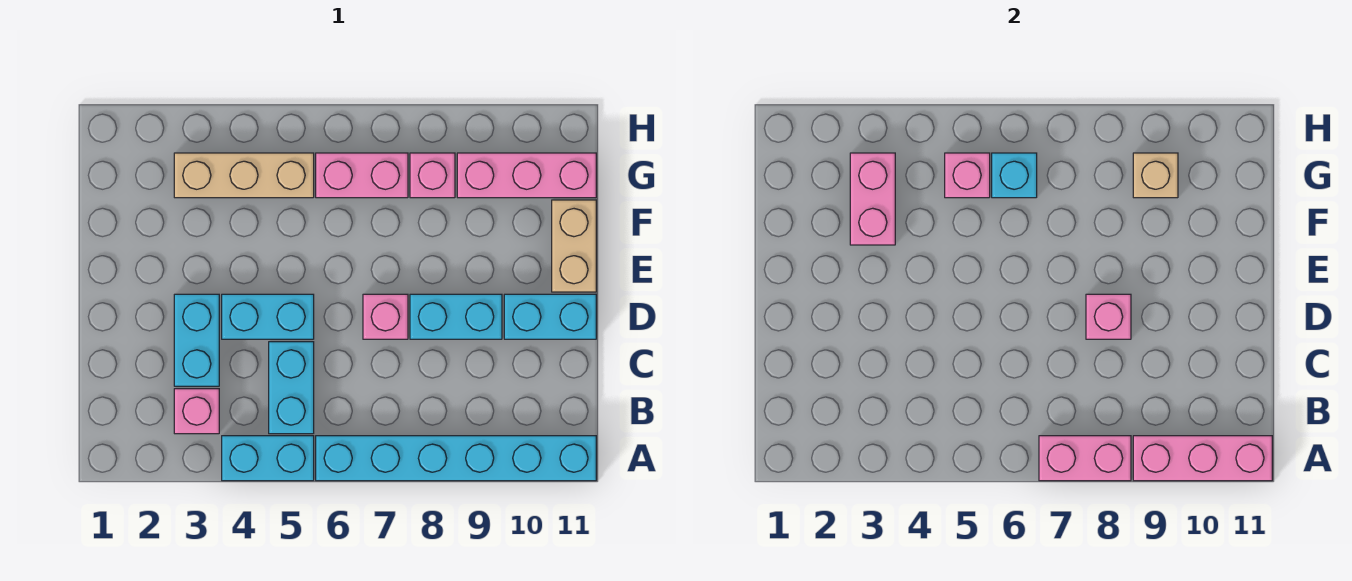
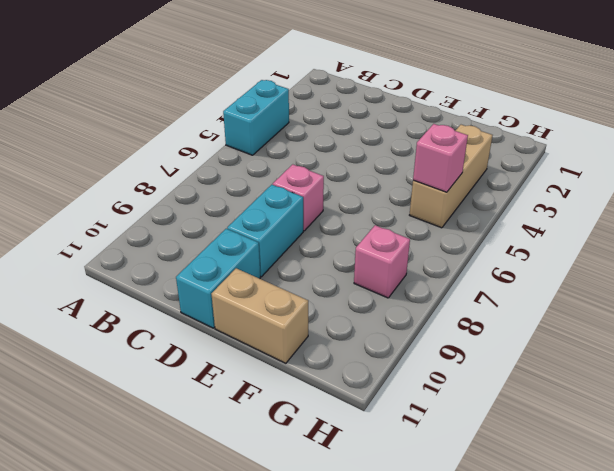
none -> cyan brick A6:A11 level 1
none -> pink brick B3 level 1
none -> cyan brick B5:C5 level 1

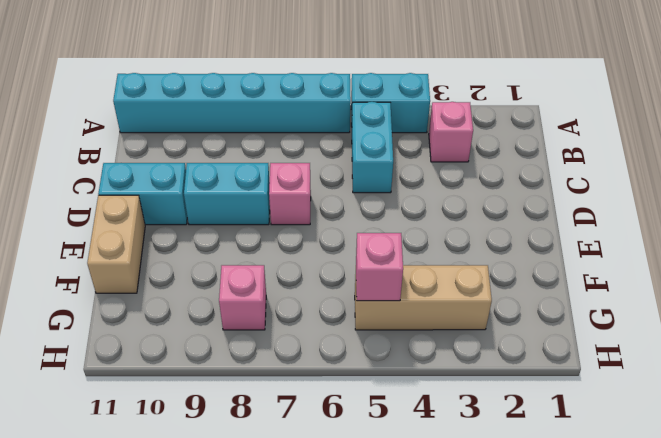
none -> cyan brick C3:D3 level 1
none -> cyan brick D4:D5 level 1
none -> pink brick G6:G7 level 1

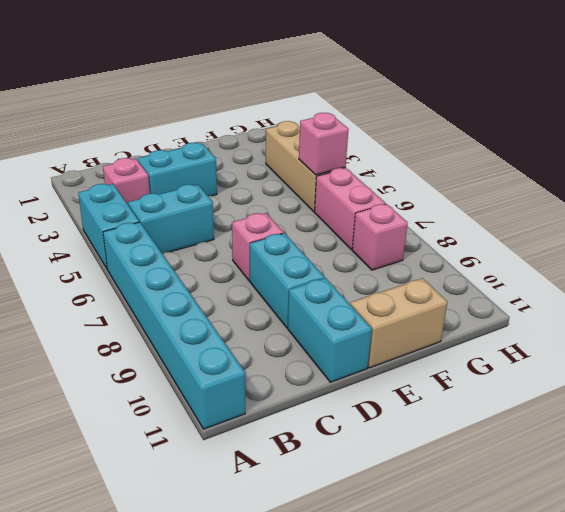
none -> cyan brick D4:D5 level 1
none -> pink brick G9:G11 level 1
none -> pink brick A7:A8 level 2

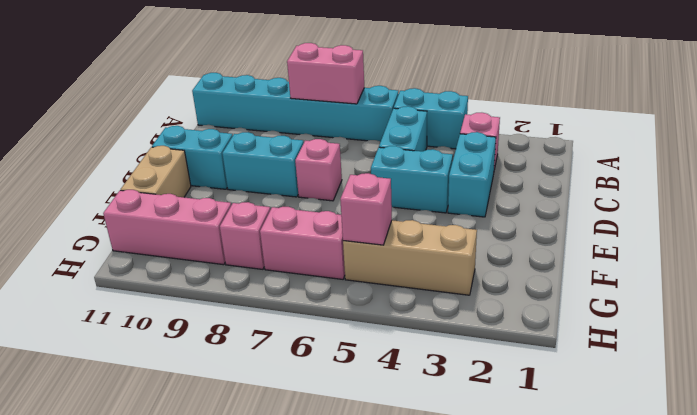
none -> pink brick A9:A11 level 2
none -> pink brick D8 level 2
none -> pink brick F3:G3 level 2

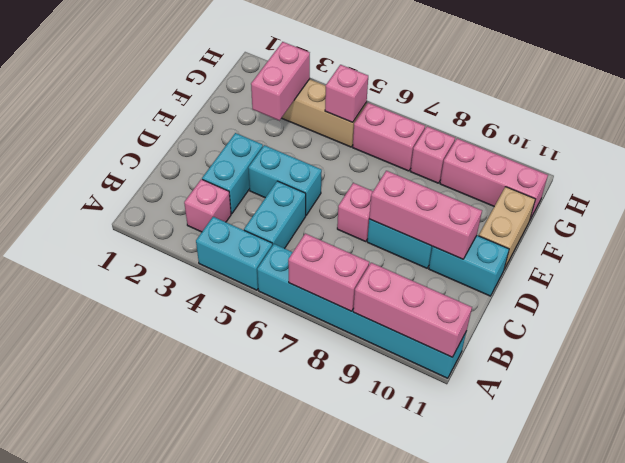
pink brick D8:D10 level 2 -> pink brick D8 level 2
none -> cyan brick G6 level 2
none -> tan brick G9 level 2

